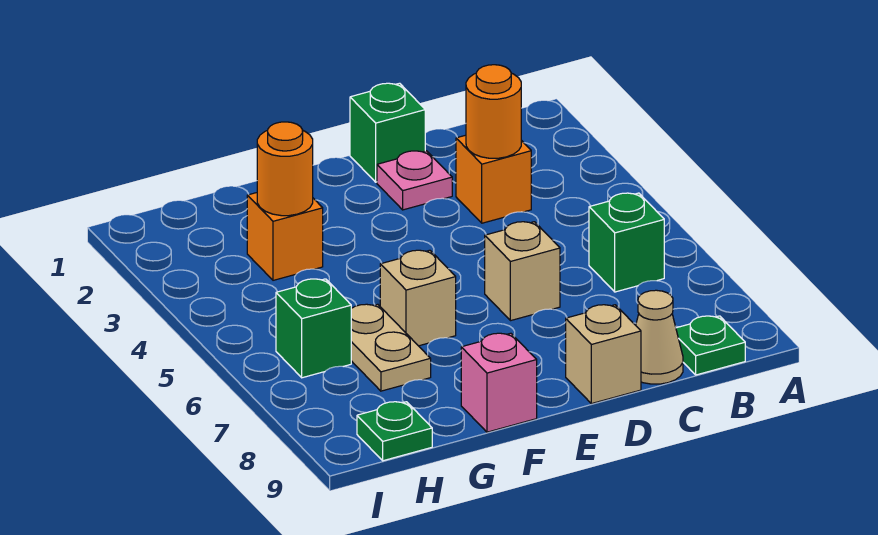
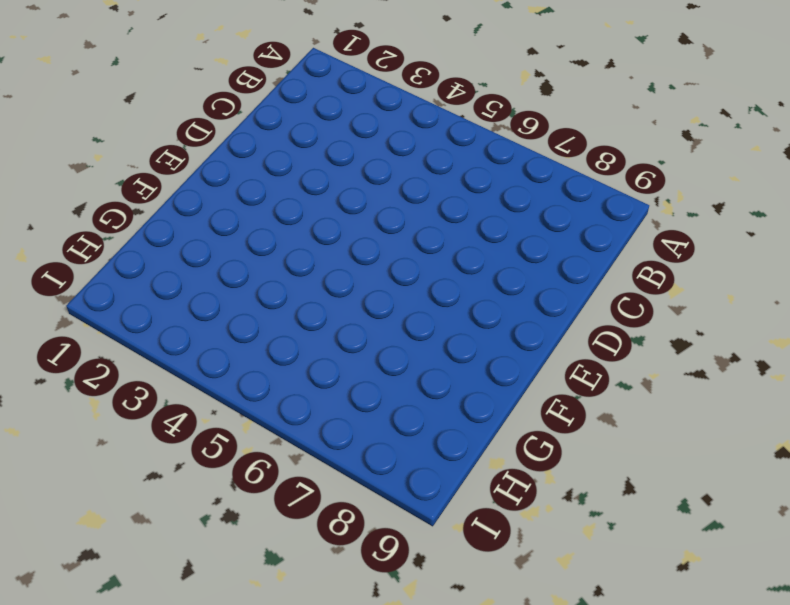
none -> green brick B6 level 1
none -> green plate B9 level 1
none -> orange brick C3 level 1

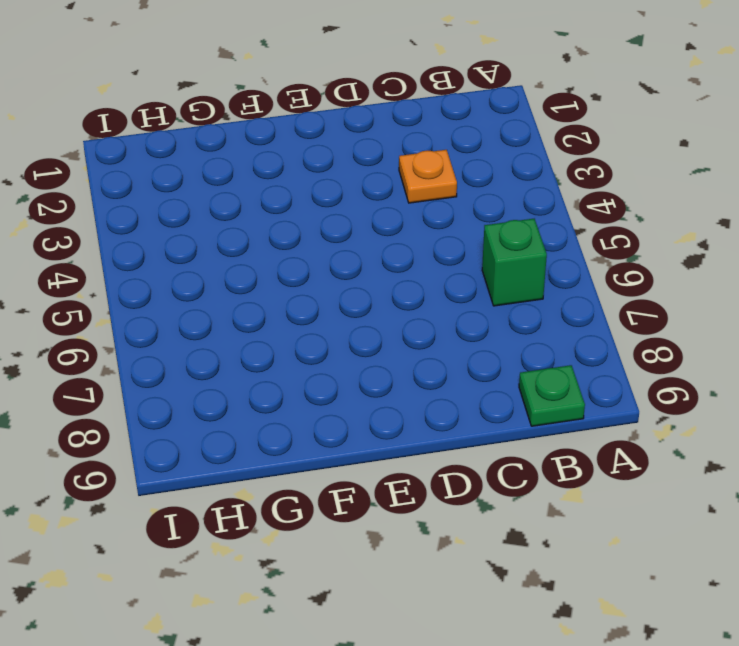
orange plate C3 level 1 -> orange brick C3 level 1
none -> tan cone C9 level 1
none -> green brick D1 level 1
none -> pink plate D2 level 1

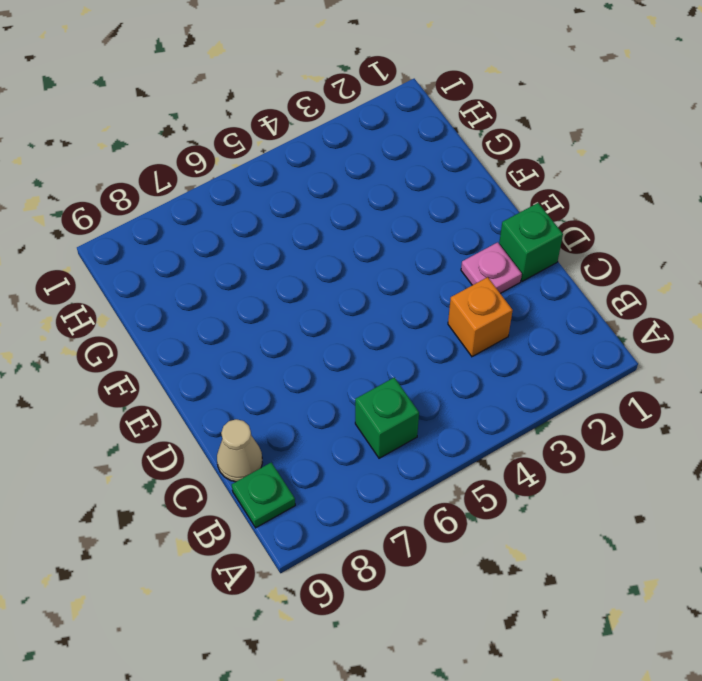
none -> tan brick D6 level 1
none -> tan brick D9 level 1
none -> tan brick F6 level 1

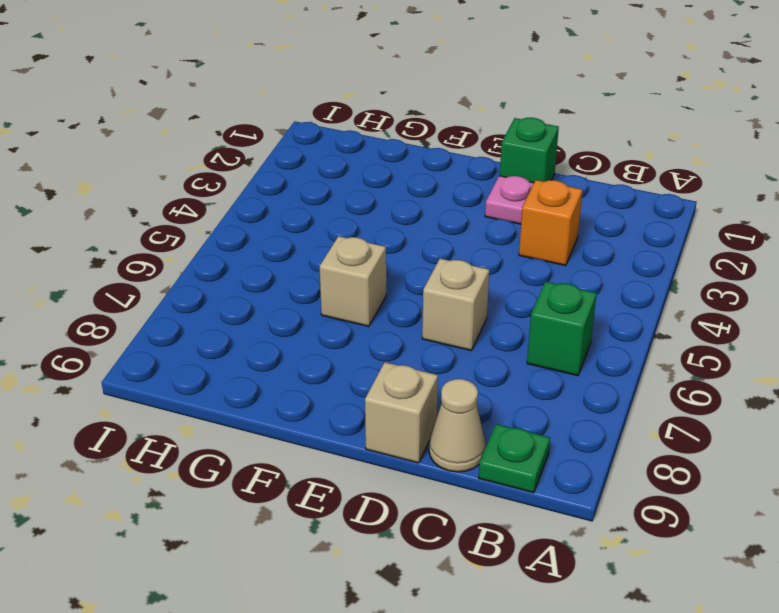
none -> pink brick F9 level 1
none -> orange brick G3 level 1
none -> tan plate G6:G7 level 1

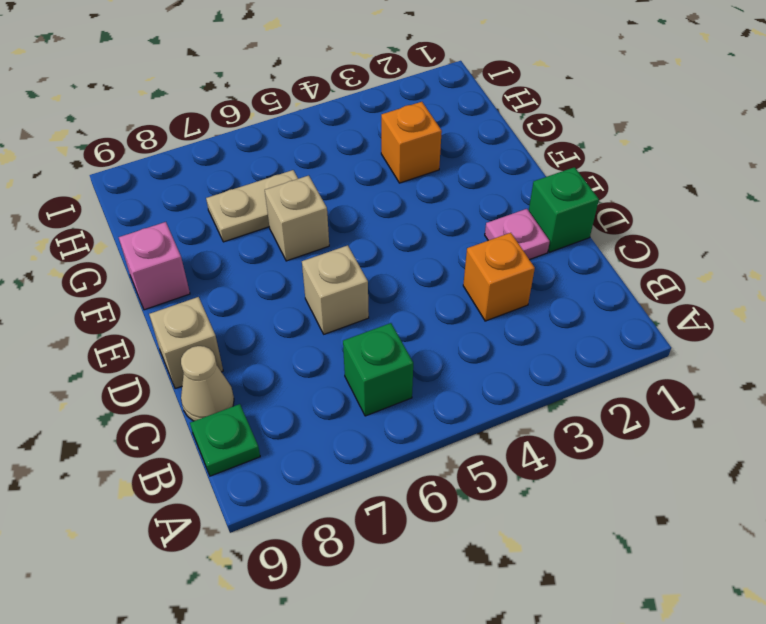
none -> green brick H6 level 1
none -> green plate H9 level 1
none -> orange round brick C3 level 2

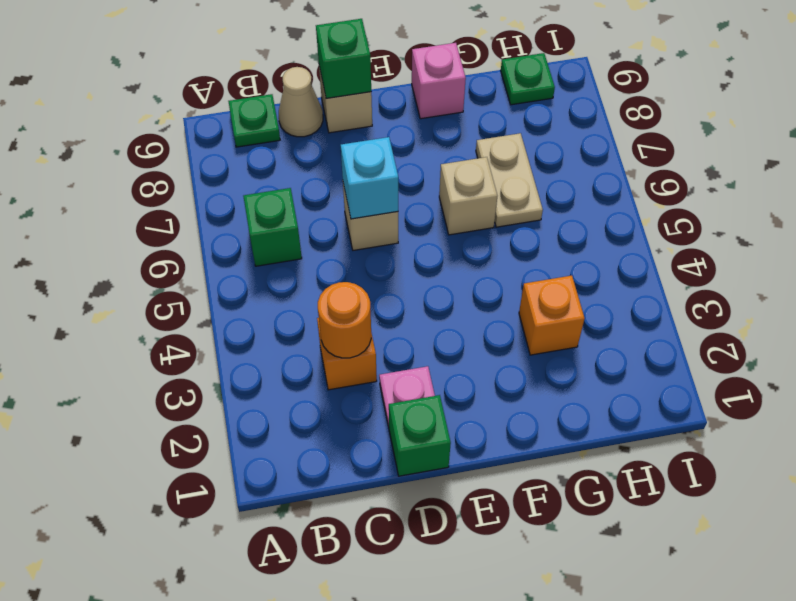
cyan brick D6 level 2 -> none
green brick D9 level 2 -> green brick H6 level 1
none -> orange round brick G3 level 2

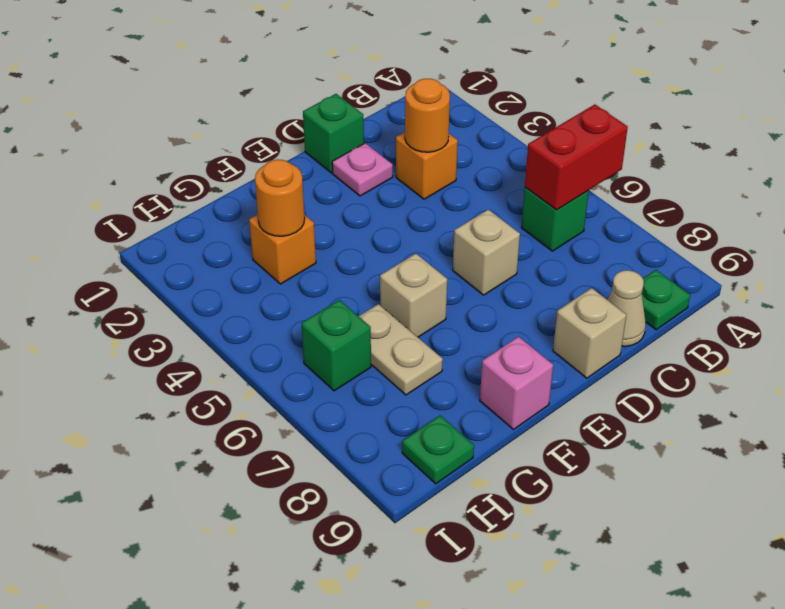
red brick A6:B6 level 2 -> none

